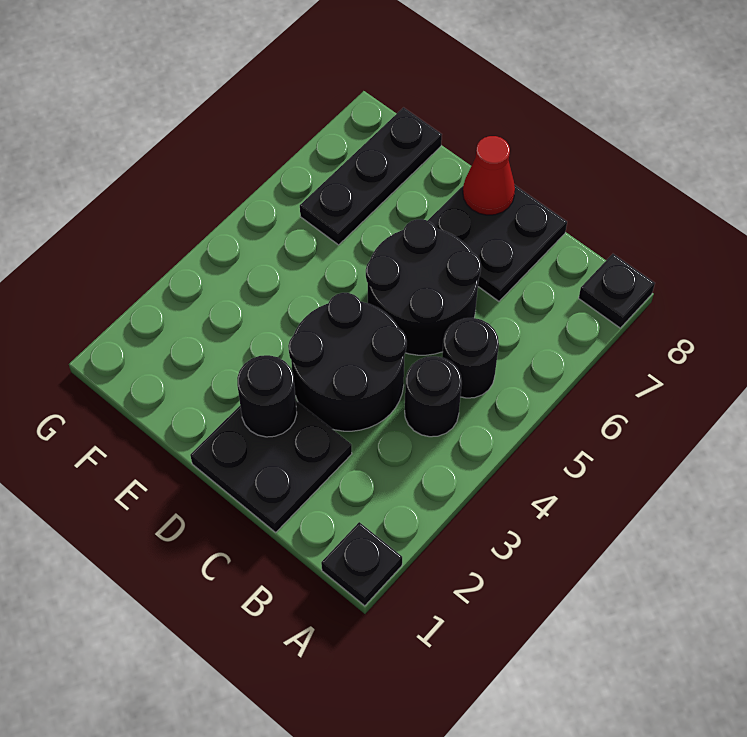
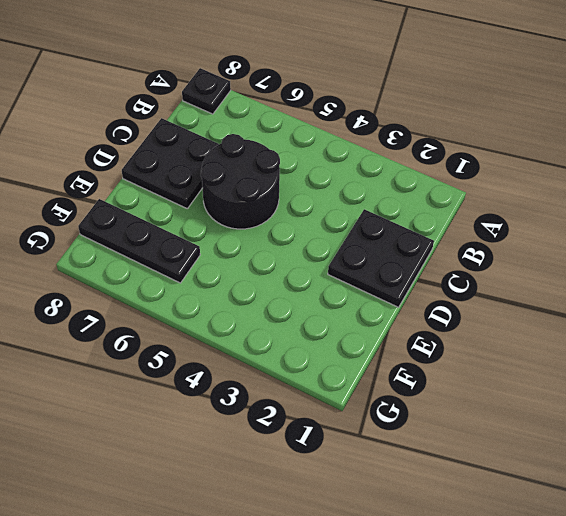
none -> black plate A1 level 1
none -> black round brick B4 level 1

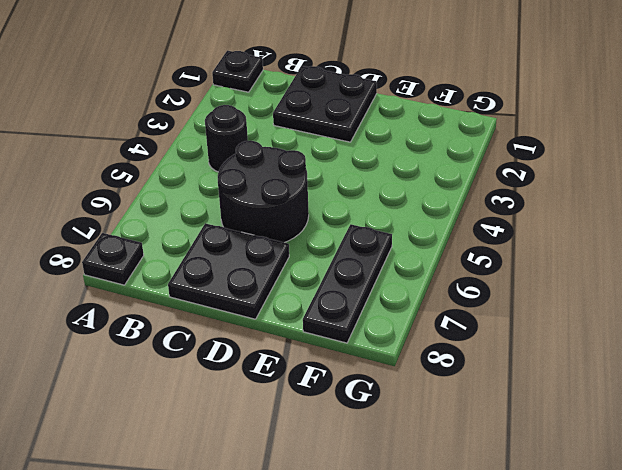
none -> black round brick B5 level 1
none -> black round brick C3:D4 level 1

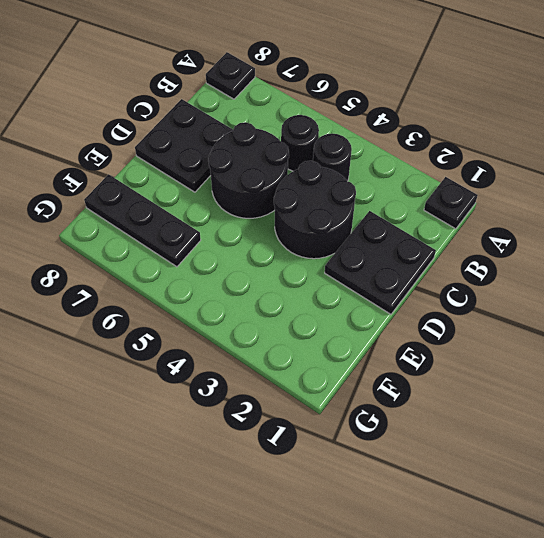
none -> black round brick D2 level 2
none -> red cone D8 level 2

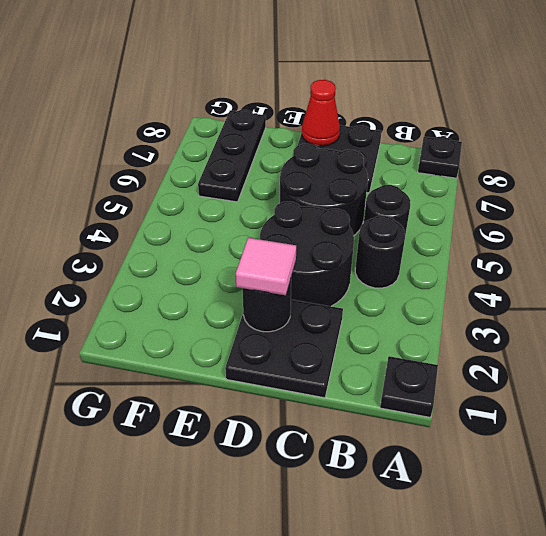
pink tile D2 level 3 -> none

